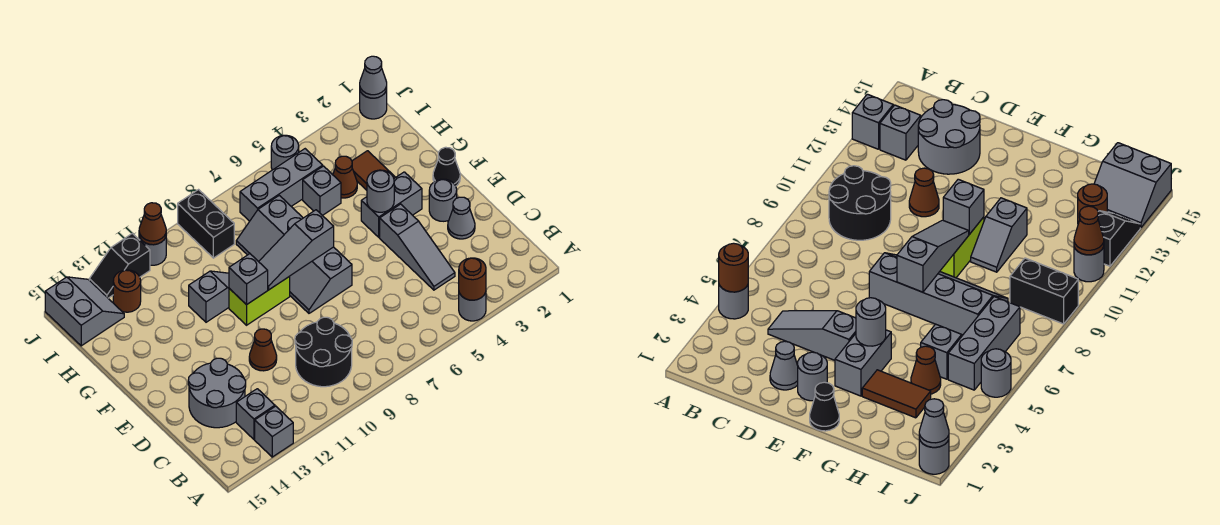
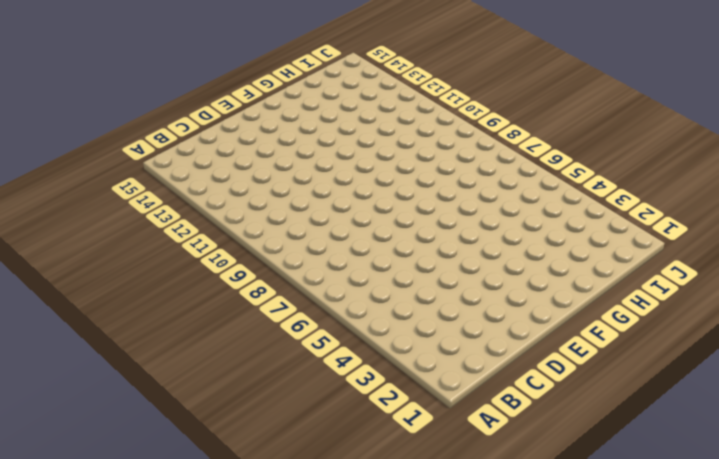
none -> grey round brick A4 level 1
none -> grey brick A13 level 1
none -> black round brick B9:C10 level 1
none -> grey brick B13 level 1

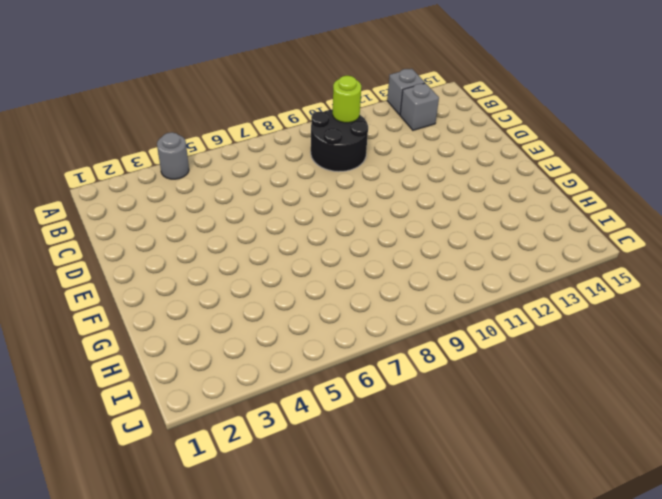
lime round brick B10 level 2 -> none
none -> grey slope C4:E4 level 1 top E
none -> grey round brick C13:D14 level 1
none -> grey cone D2 level 1
none -> brown cone D11 level 1

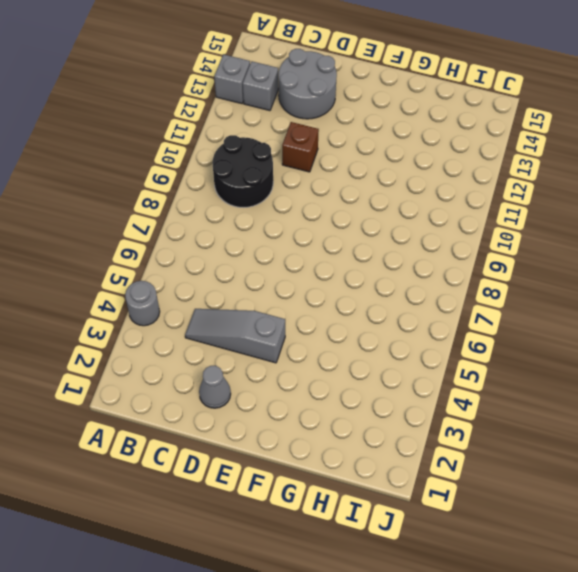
brown brick D11 level 1 -> brown cone D11 level 1
none -> grey round brick E2 level 1
none -> grey slope E7:H8 level 1 top 7
none -> black cone F1 level 1
none -> grey brick F3:F4 level 1

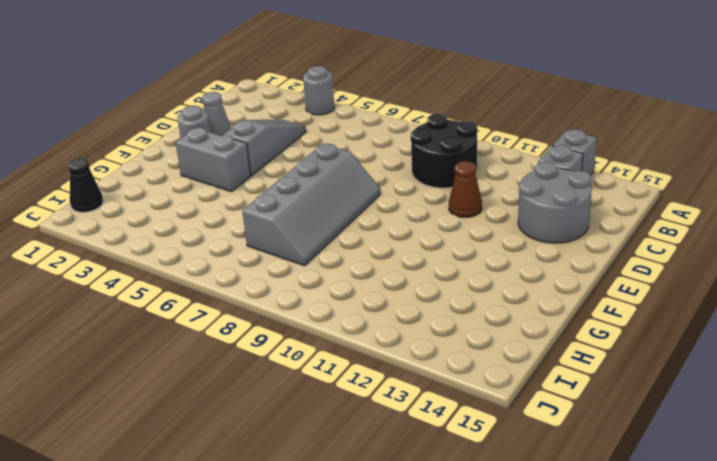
black cone I1 level 1 -> black cone F1 level 1
none -> lime brick F9:F10 level 1
none -> brown tile G3:H3 level 1
none -> grey slope G10:G11 level 1 top 11
none -> brown cone H4 level 1

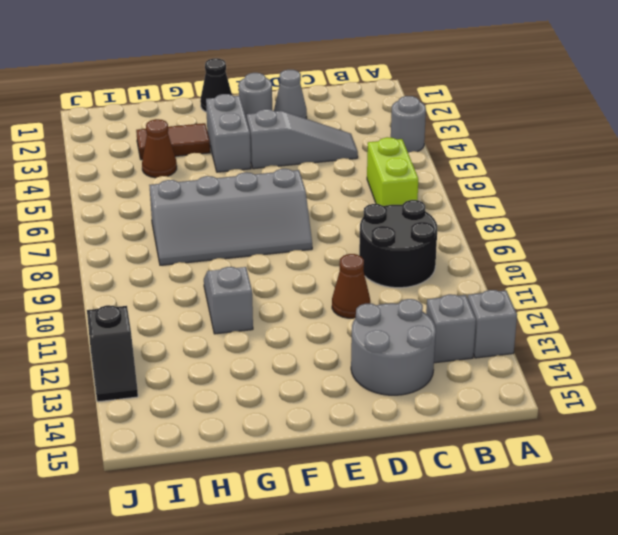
lime brick B6:B7 level 1 -> lime brick F9:F10 level 1
none -> grey brick H5 level 1
none -> grey brick I5:I7 level 1
none -> black brick I9:J9 level 1
none -> brown round brick I13 level 1

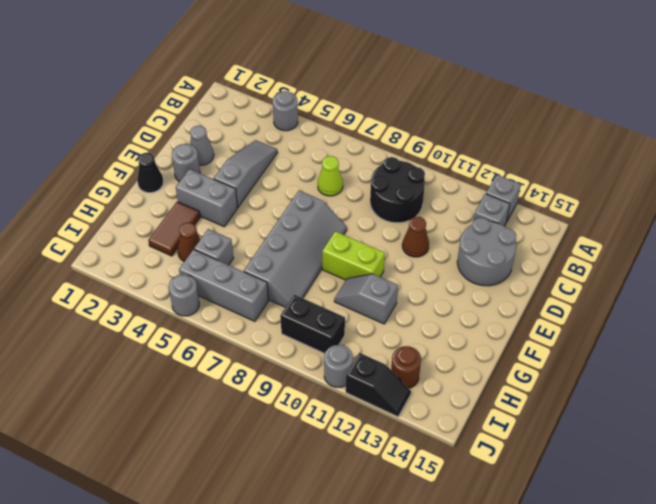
lime cone C7 level 1 -> none
black brick I9:I10 level 1 -> black brick I9:J9 level 1
none -> grey slope I14:J15 level 1 top 15
none -> grey round brick J1 level 1
none -> brown round brick A4 level 2
none -> grey round brick F4 level 2

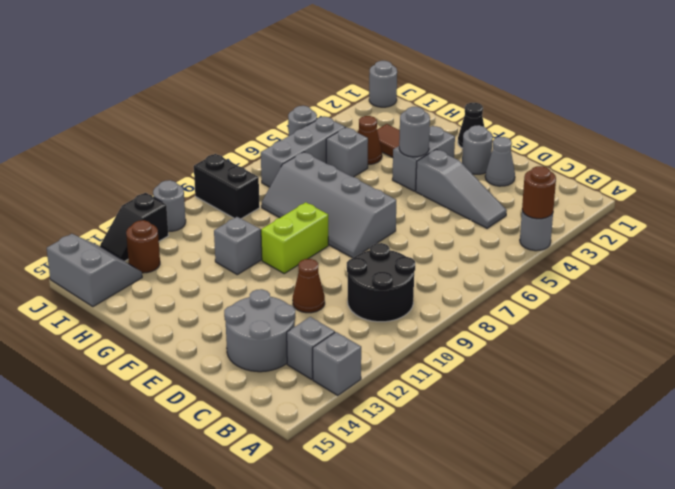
none -> grey slope F7:F9 level 2 top 7
none -> grey brick F10 level 2
none -> grey cone J1 level 2
none -> brown cone J11 level 2

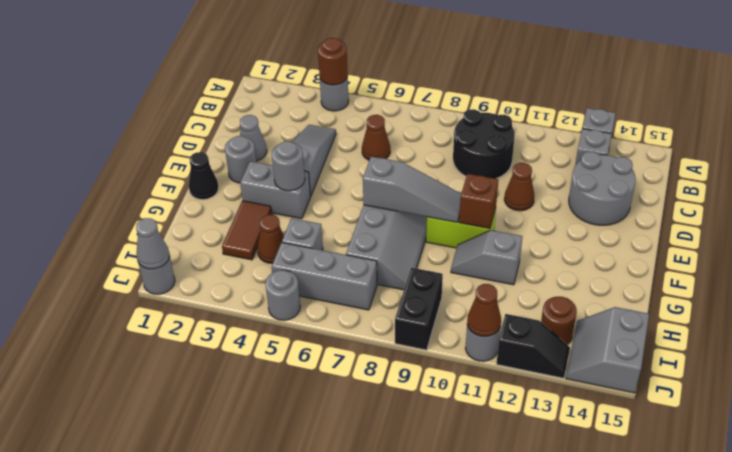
brown cone C6 level 1 -> none
brown brick F10 level 2 -> grey brick F10 level 2

